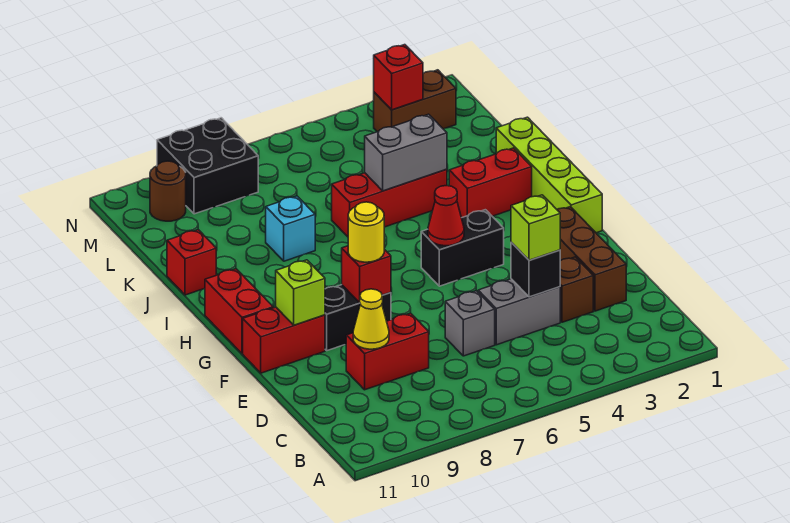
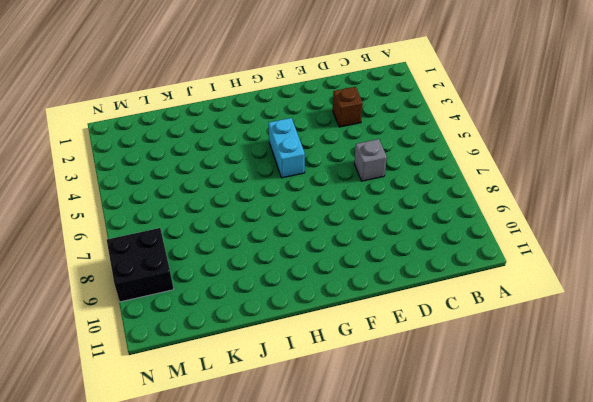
cyan brick G4:G5 level 1 -> black brick G4:G5 level 1
none -> brown brick D2:F2 level 1
none -> grey brick D4:D5 level 1
none -> red brick D8:D9 level 1

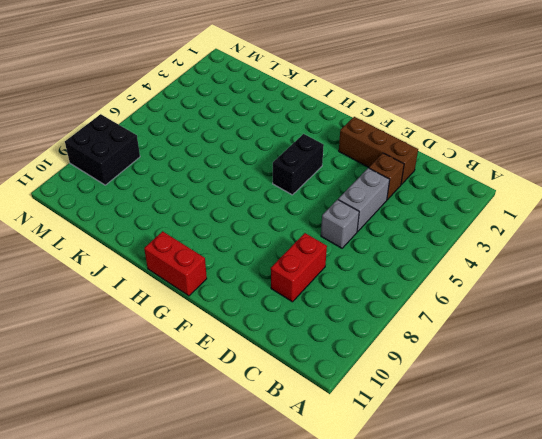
none -> black brick F8:F9 level 1
none -> red brick F10:F11 level 1
none -> lime brick G1:J1 level 1

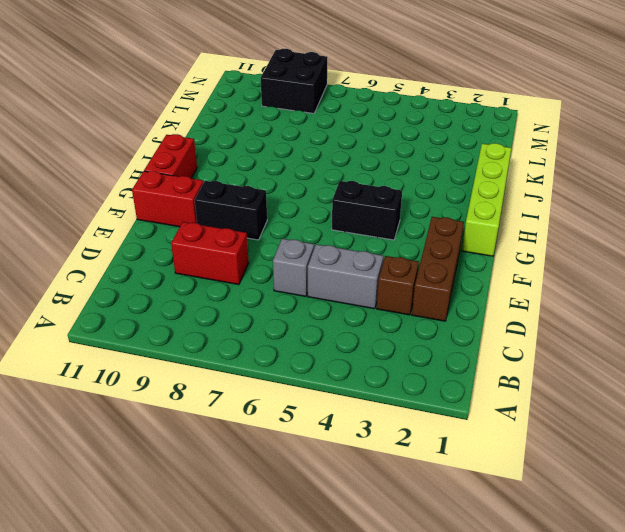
none -> red brick I2:I3 level 1
none -> red brick J4:J6 level 1
none -> cyan brick J8 level 1

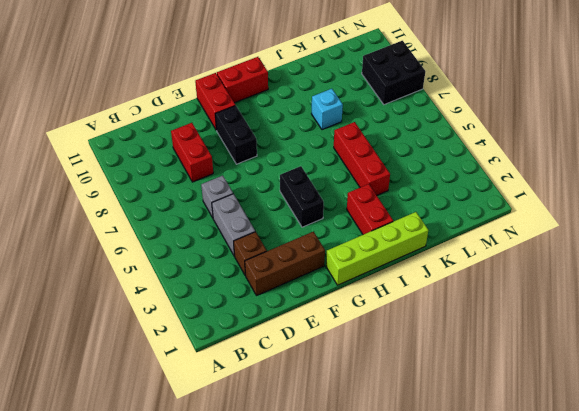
none -> red brick J11 level 1
none -> brown brick M2:M3 level 1
none -> brown round brick M10 level 1

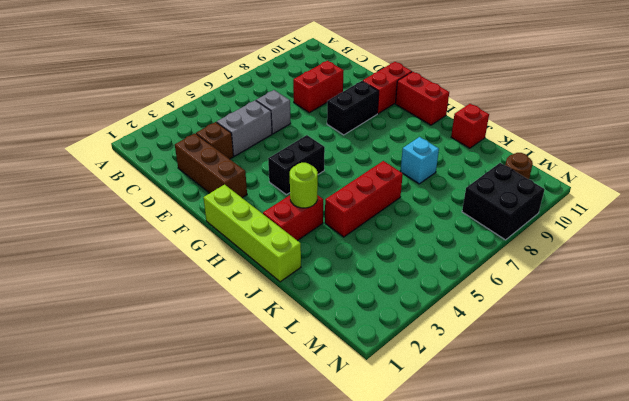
lime round brick I3 level 2 -> none
none -> brown brick M2:M3 level 1
none -> black brick D4 level 2
none -> yellow cone D9 level 2

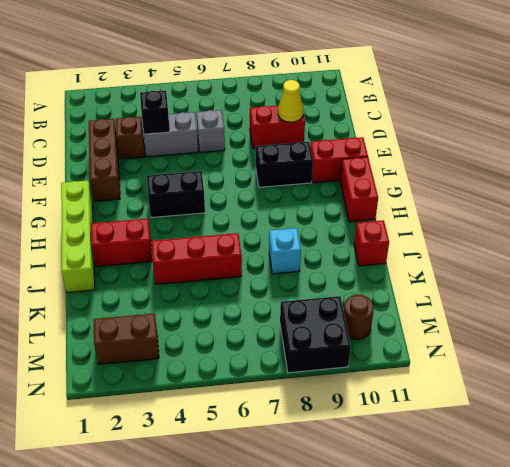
none -> red brick F8 level 2
none -> lime brick F10 level 2
none -> red cone G5 level 2

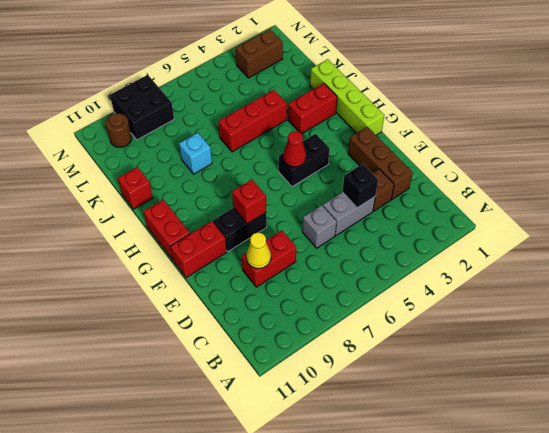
none -> lime brick F10 level 2
none -> grey brick J4:J5 level 2
none -> red brick M3 level 2

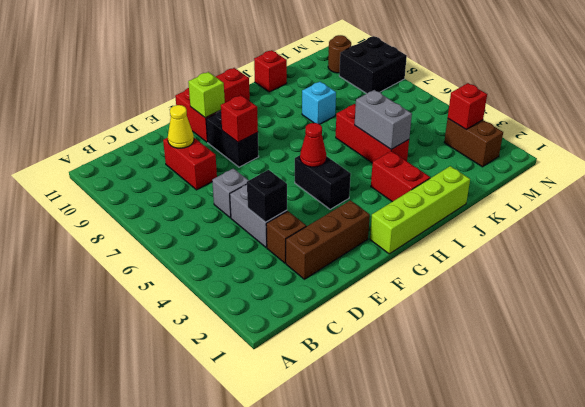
none -> lime brick D4 level 3
none -> yellow round brick F8 level 3

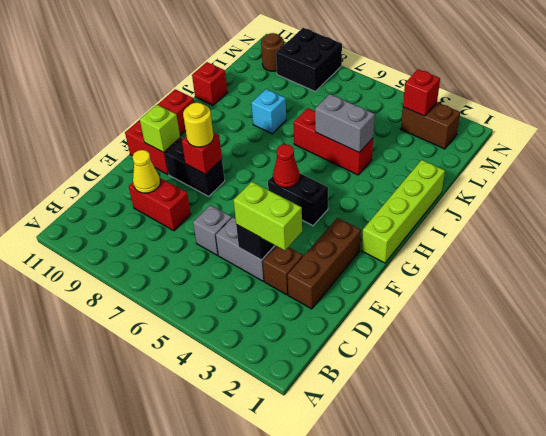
lime brick D3:D4 level 3 -> lime brick D4 level 3
none -> red brick I2:I3 level 1

